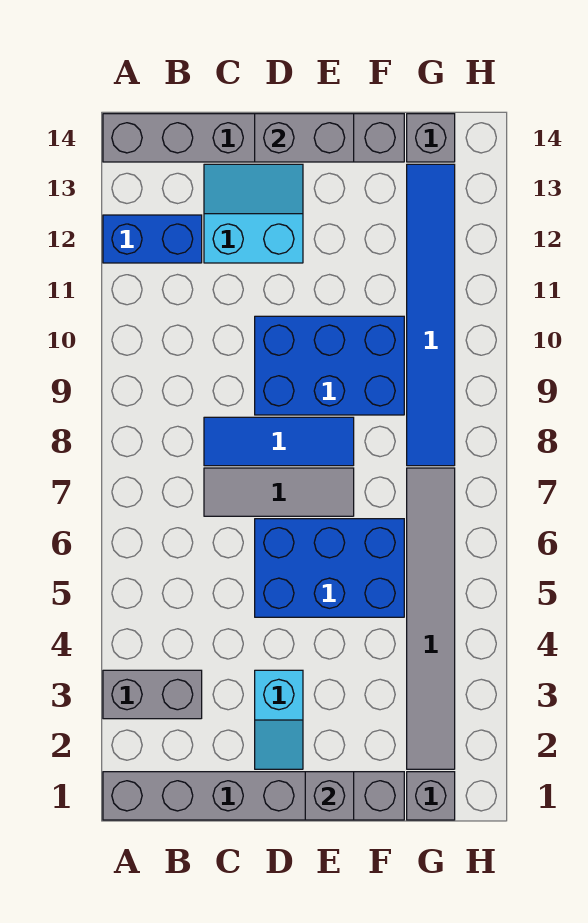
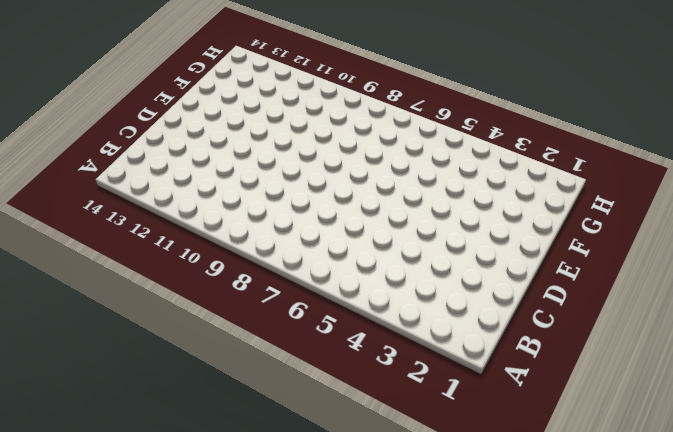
none -> grey brick A1:F1 level 1
none -> grey brick A3:B3 level 1
none -> blue brick A12:B12 level 1

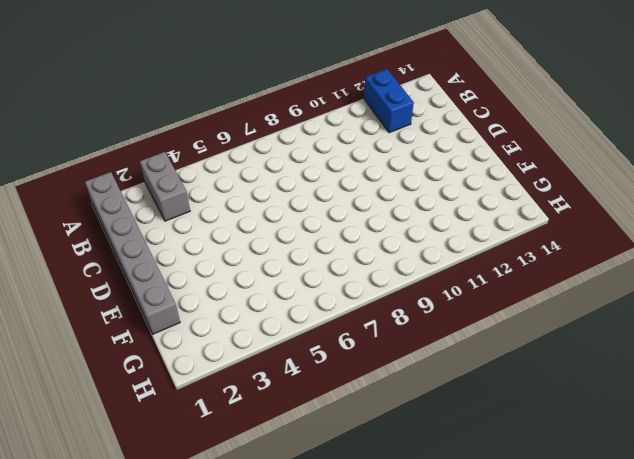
none -> grey brick A14:F14 level 1
none -> grey tile C7:E7 level 1
none -> blue tile C8:E8 level 1

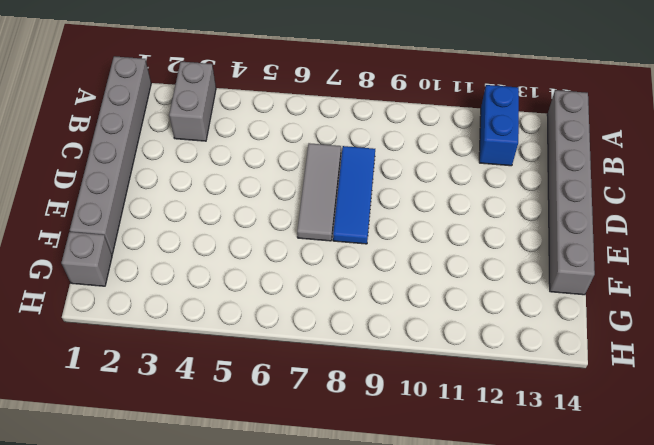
none -> cyan slope C12:D13 level 1 top 12
none -> cyan slope D2:D3 level 1 top 3
none -> blue brick D5:F6 level 1

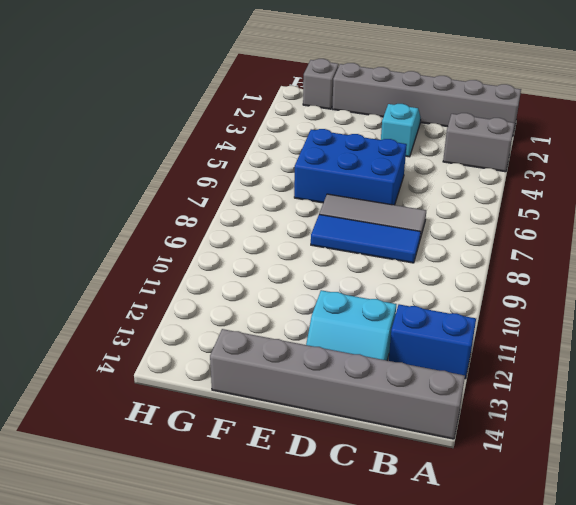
none -> blue brick D9:F10 level 1
none -> grey tile G2:G7 level 1
none -> blue tile G8:G13 level 1

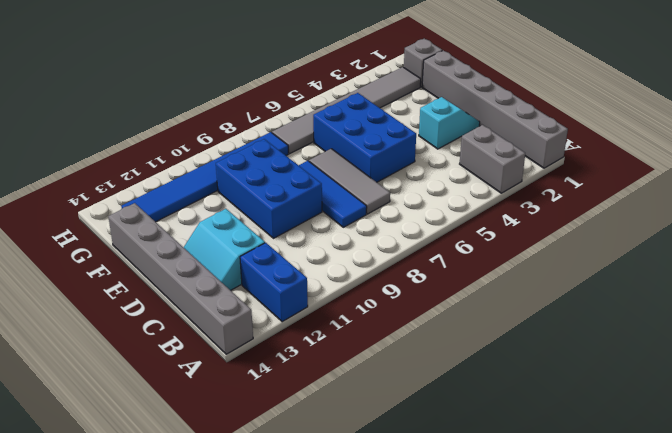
none -> grey brick G14 level 1
none -> grey brick D14:E14 level 2
none -> grey brick E1 level 2

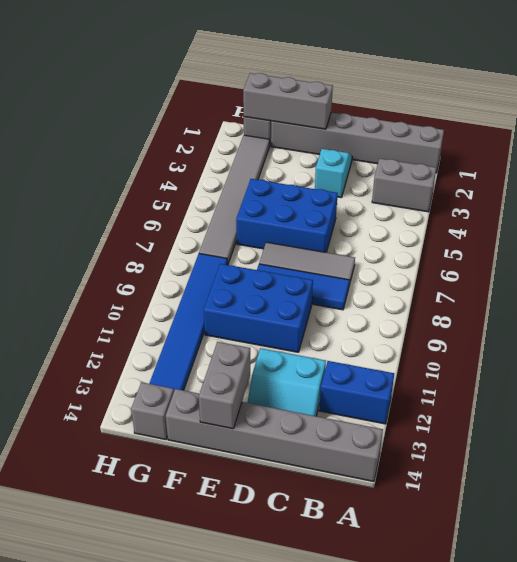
grey brick E1:G1 level 2 -> grey brick E1 level 2
grey brick E13:E14 level 2 -> grey brick D14:E14 level 2

